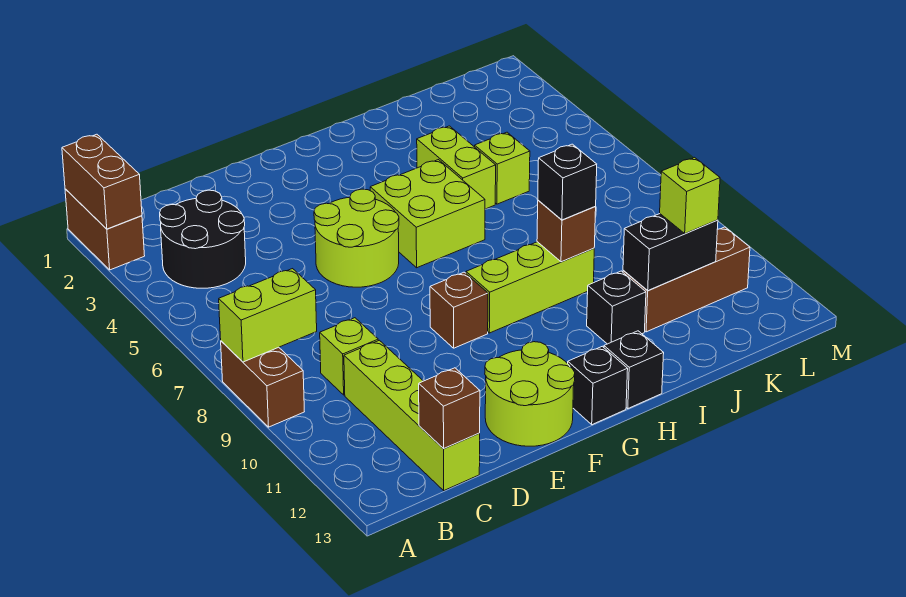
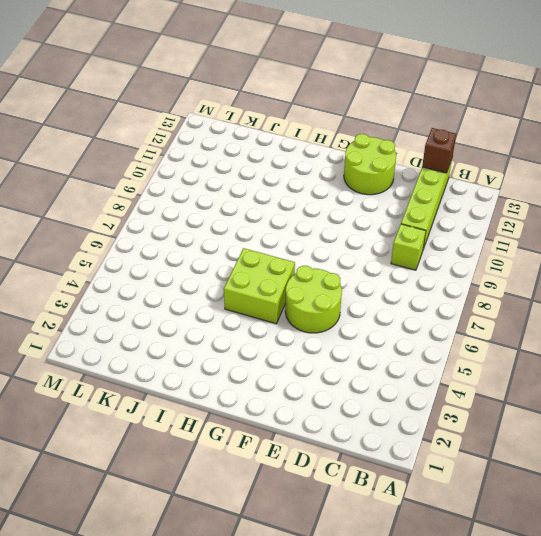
none -> brown brick A1:A2 level 1
none -> brown brick A8:A9 level 1
none -> black round brick B3:C4 level 1

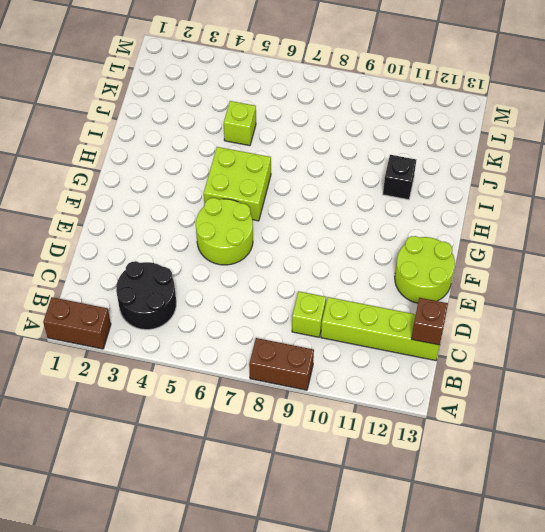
none -> brown brick F9 level 1
none -> lime brick G9:I9 level 1
none -> black brick G13 level 1

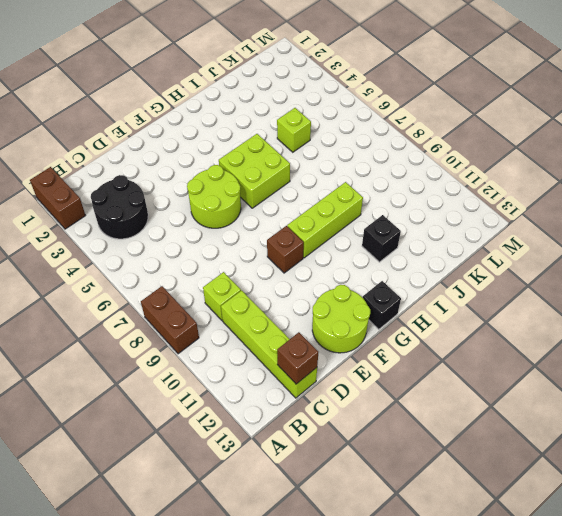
none -> black brick H13 level 1
none -> lime brick I4:I5 level 1
none -> brown brick J11:L11 level 1

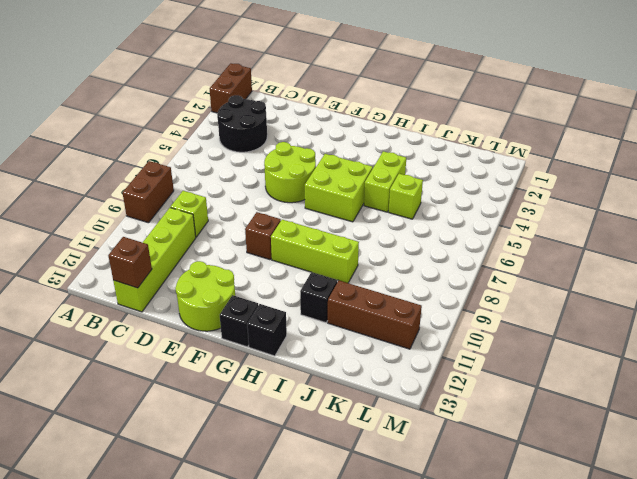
none -> brown brick A1:A2 level 2
none -> lime brick A8:B8 level 2
none -> brown brick I9 level 2

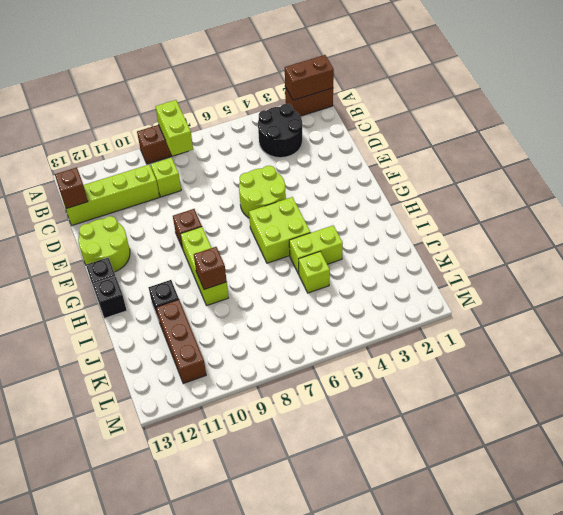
none -> black brick J11:K11 level 2
none -> black brick I9 level 3
none -> lime brick K11 level 3

